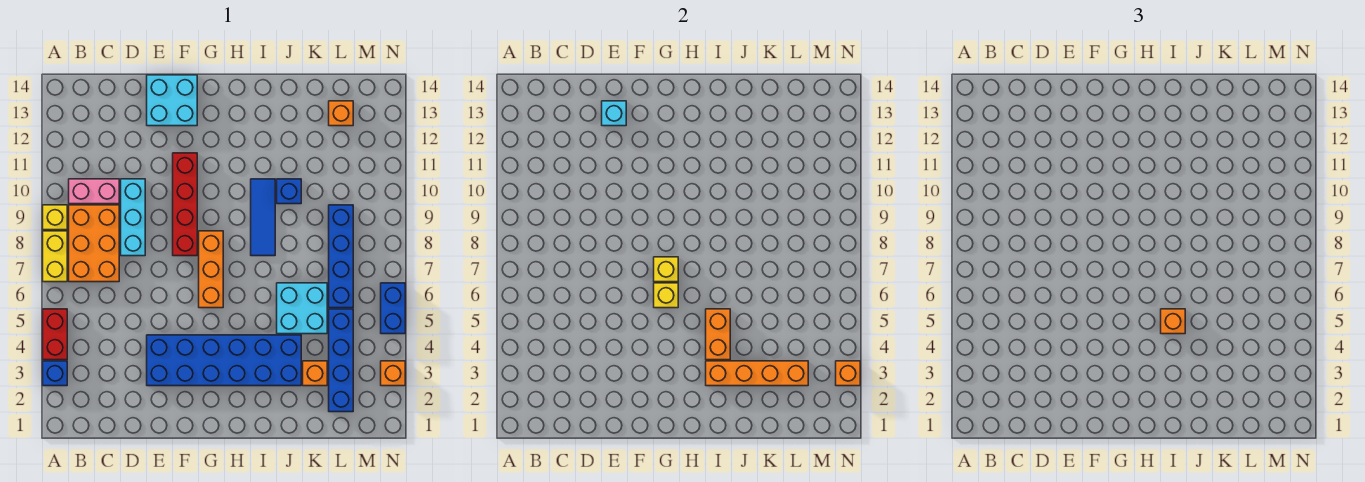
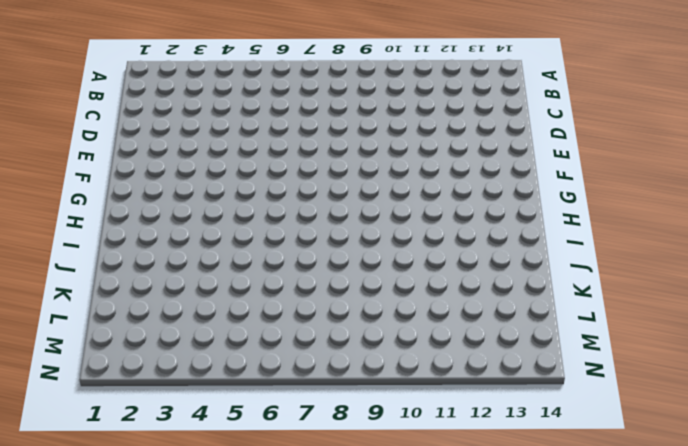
none -> blue brick A3 level 1
none -> red brick A4:A5 level 1
none -> yellow brick A7:A8 level 1

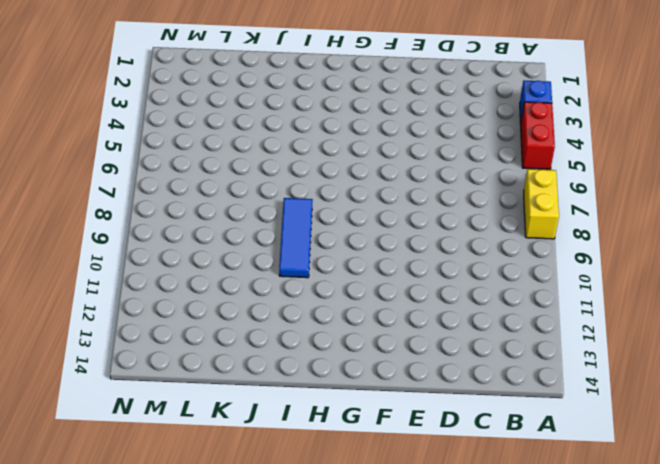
none -> yellow brick A9 level 1
none -> orange brick B7:C9 level 1
none -> pink brick B10:C10 level 1

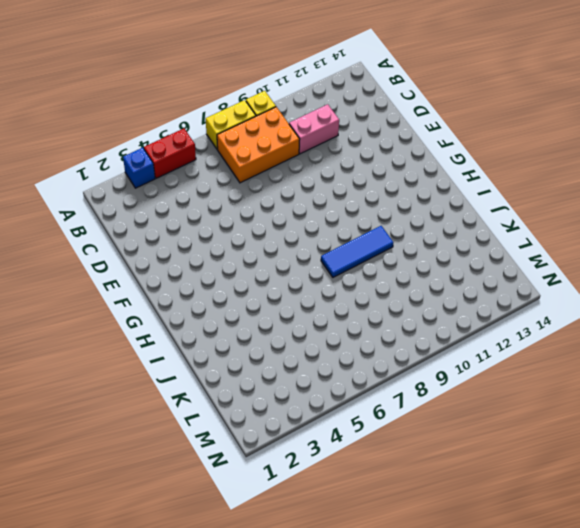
pink brick C10:C11 level 1 -> pink brick B10:C10 level 1
none -> cyan brick D8:D10 level 1
none -> blue brick E3:J4 level 1
none -> cyan brick E13:F14 level 1

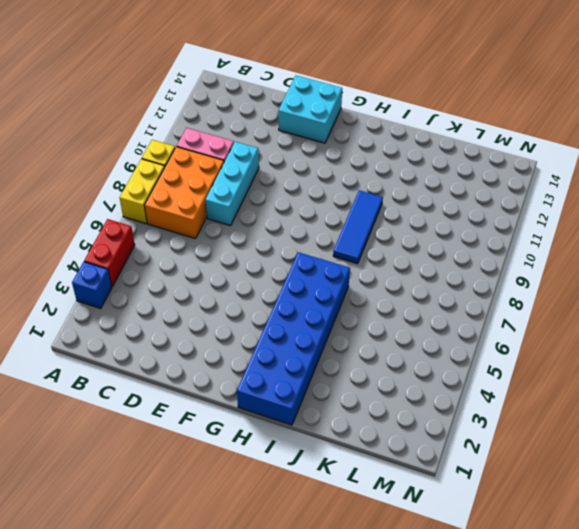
blue brick H1:I6 level 1 -> blue brick E3:J4 level 1
none -> red brick F8:F11 level 1
none -> orange brick G6:G8 level 1
none -> cyan brick J5:K6 level 1

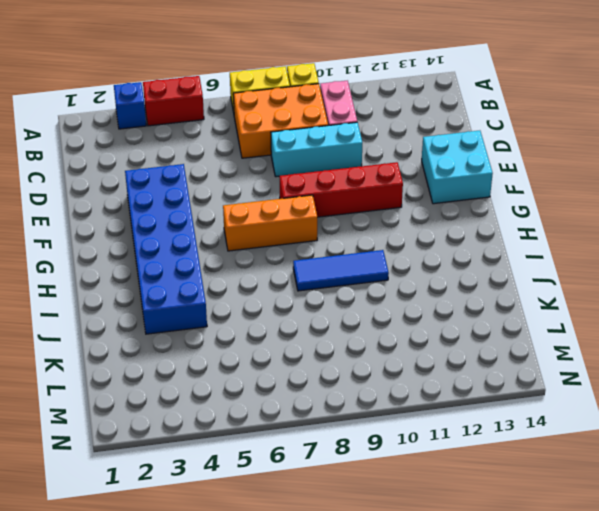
none -> cyan brick J5:K6 level 1
none -> blue brick J10 level 1
none -> orange brick K3 level 1

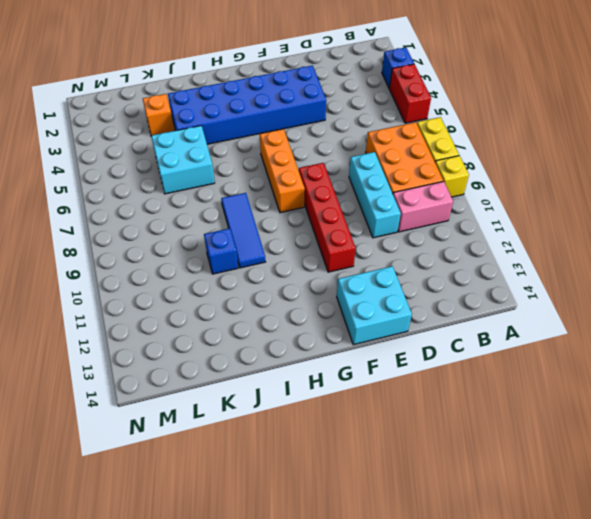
none -> blue brick L2:L5 level 1
none -> blue brick L6:L9 level 1
none -> orange brick L13 level 1

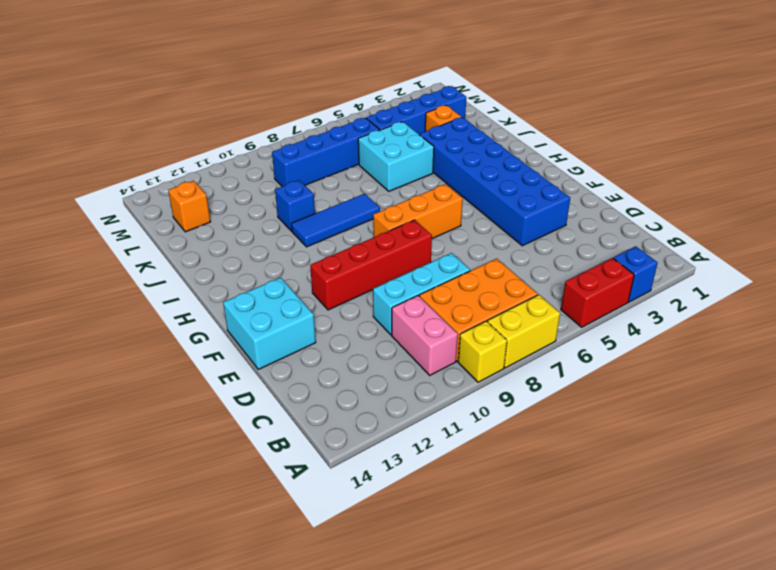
none -> orange brick N3 level 1
none -> blue brick N5:N6 level 1
none -> cyan brick E13 level 2

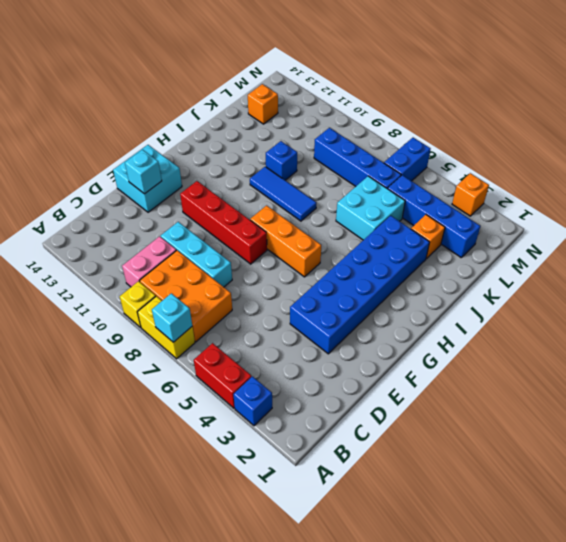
cyan brick A7 level 2 -> none
blue brick M6:N6 level 1 -> blue brick N5:N6 level 1
none -> yellow brick G6 level 2
none -> yellow brick G7 level 2
none -> orange brick I3:L3 level 2

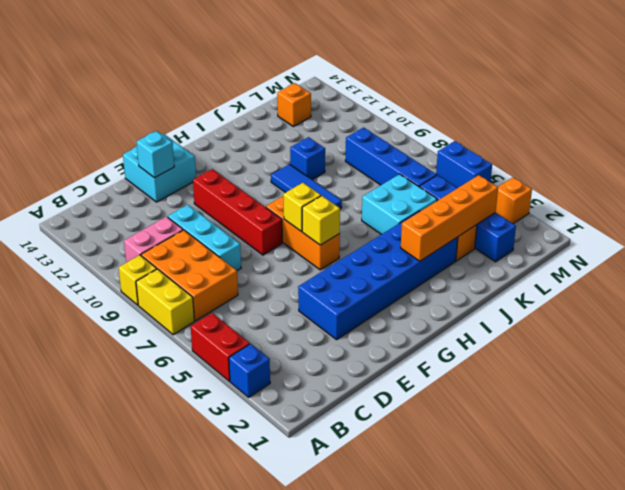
none -> orange brick I4:I5 level 2
none -> orange brick N3 level 2
none -> orange brick I5 level 3

